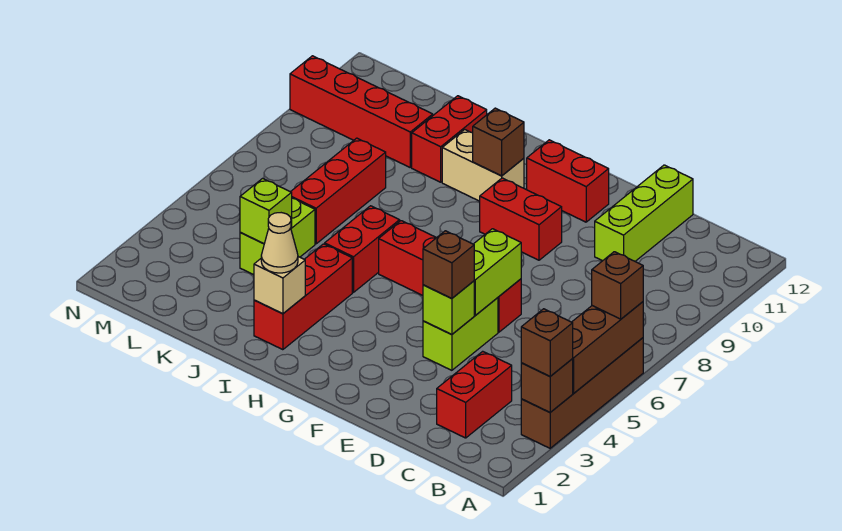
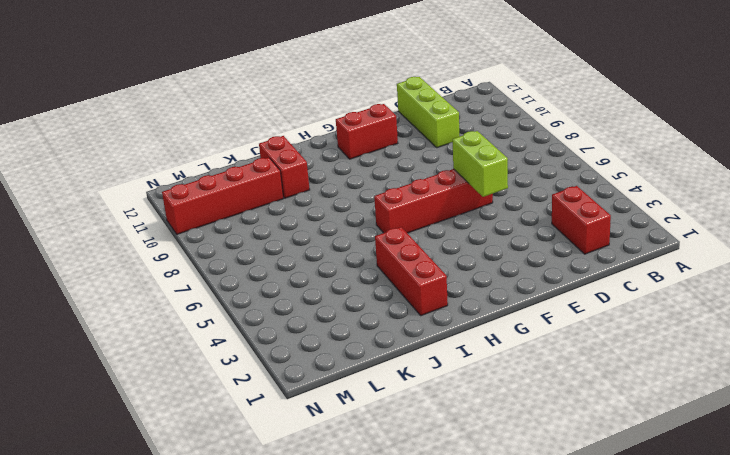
none -> brown brick A3:A6 level 1
none -> lime brick E4:E5 level 1
none -> red brick F9:G9 level 1

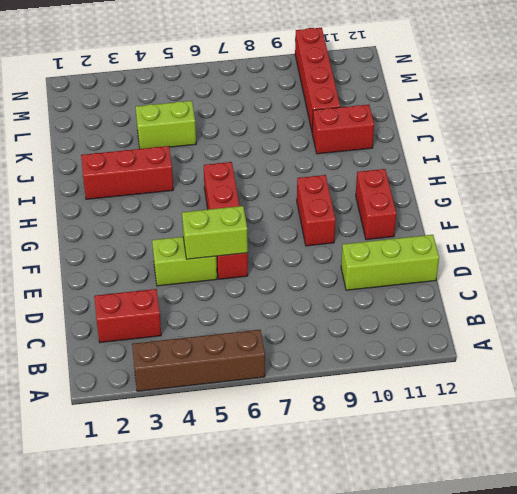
none -> tan brick H10:I10 level 1
none -> red brick I5:I6 level 1
none -> red brick K6:K8 level 1

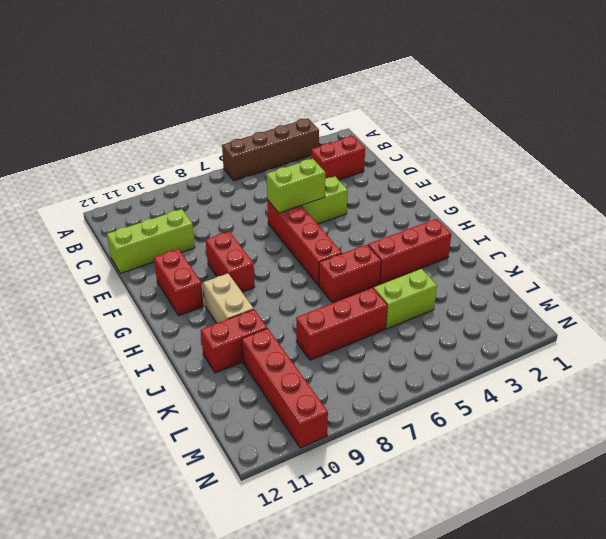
none -> brown brick A3 level 2
none -> brown brick A4:A6 level 2
none -> lime brick E4 level 2

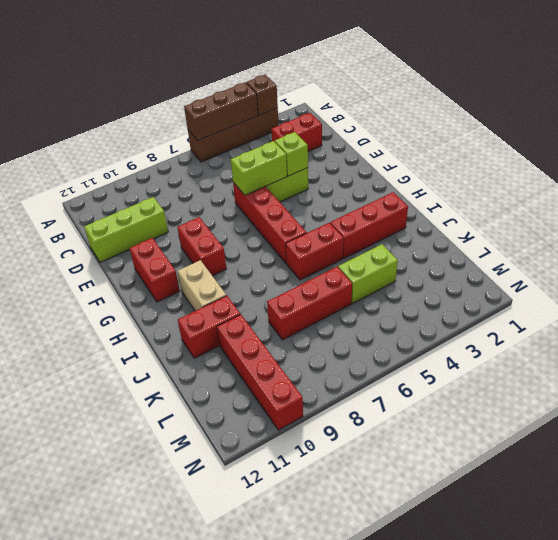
none -> brown brick H10 level 2
none -> tan brick I2 level 2
none -> lime brick K4 level 2

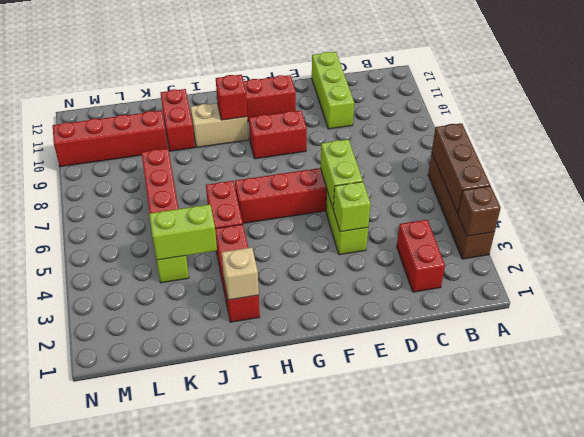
red brick H10 level 2 -> brown brick H10 level 2
lime brick J4:K4 level 2 -> lime brick K4 level 2
none -> brown brick A3 level 3
none -> brown brick A6 level 3
none -> brown brick E4 level 3

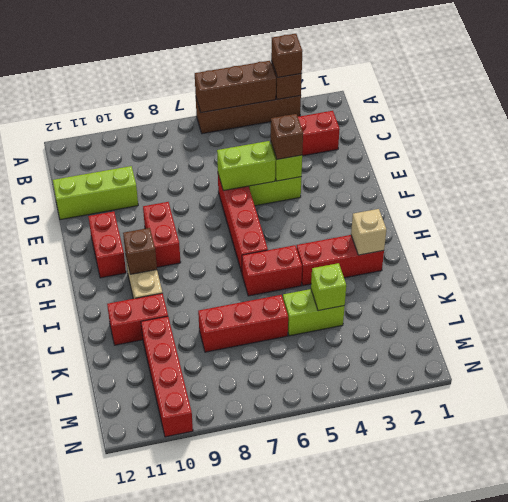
none -> brown brick A6 level 3
none -> tan cone I2 level 3

